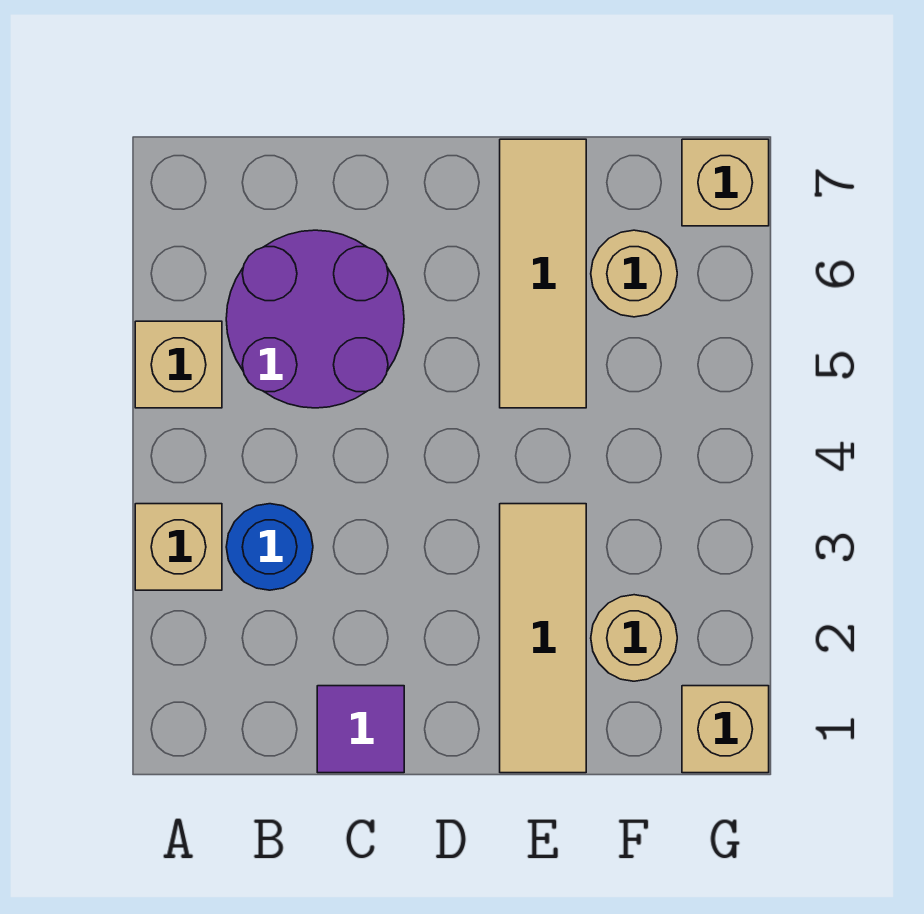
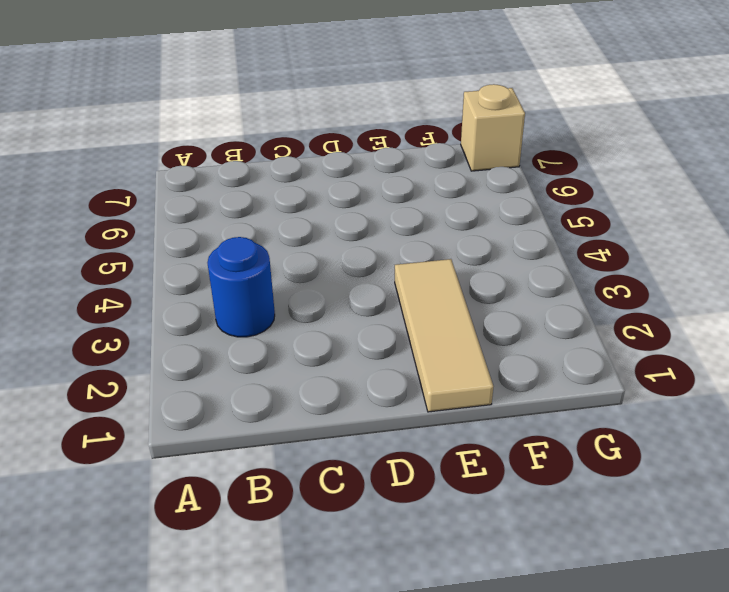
none -> tan brick A3 level 1
none -> tan brick A5 level 1

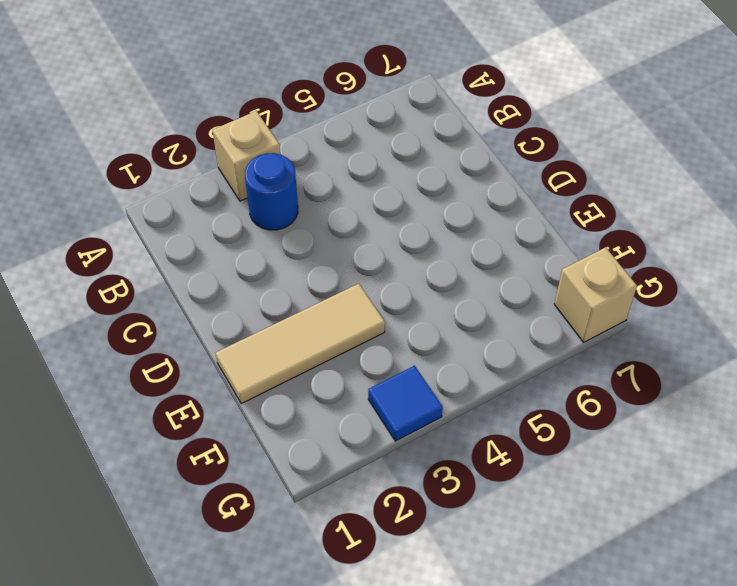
blue tile G3 level 1 -> none
none -> tan brick A5 level 1
none -> purple round brick B5:C6 level 1

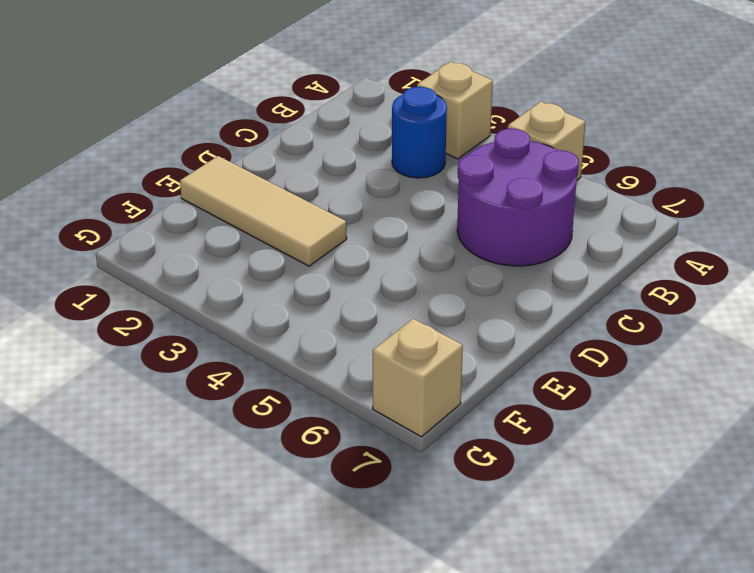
none -> purple tile C1 level 1
none -> tan tile E5:E7 level 1

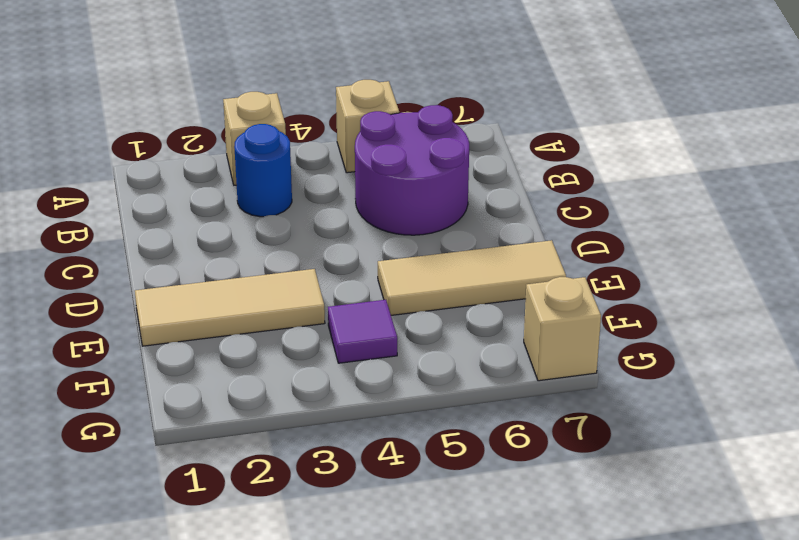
purple tile F4 level 1 -> purple tile C1 level 1
none -> tan round brick F2 level 1
none -> tan round brick F6 level 1

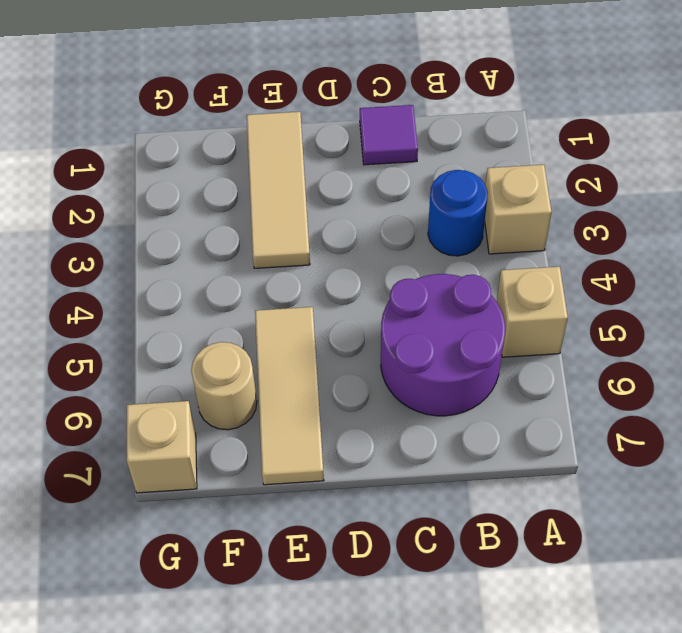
none -> tan round brick F2 level 1
none -> tan brick G1 level 1

